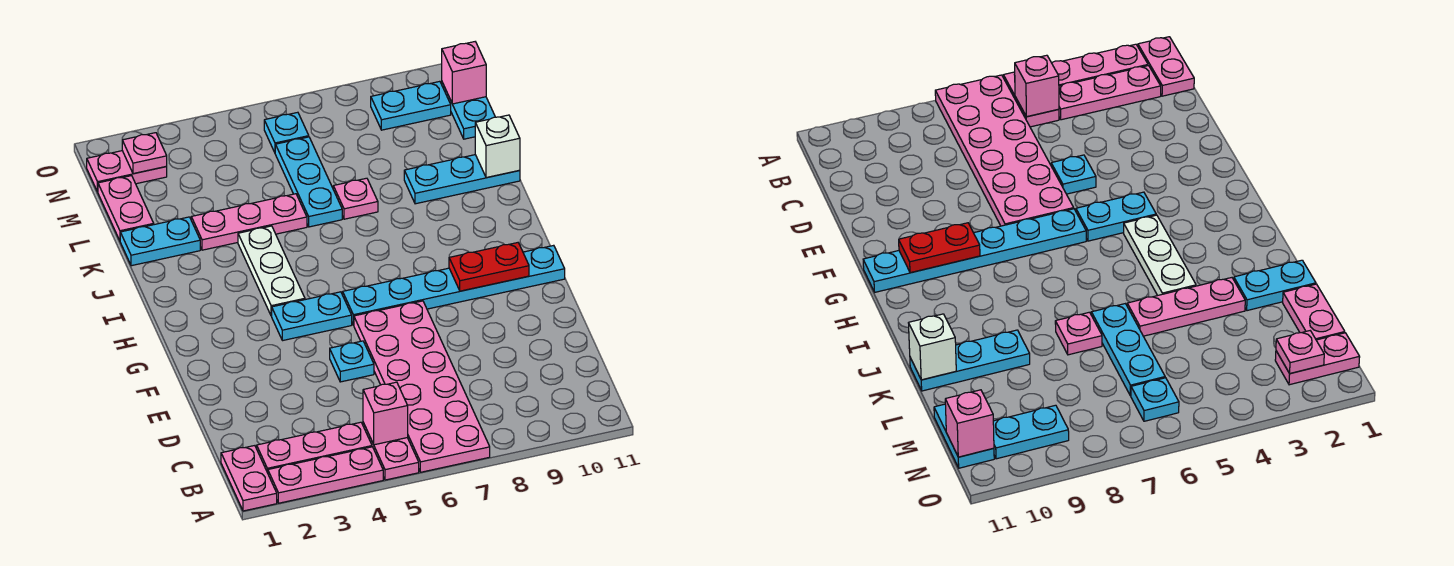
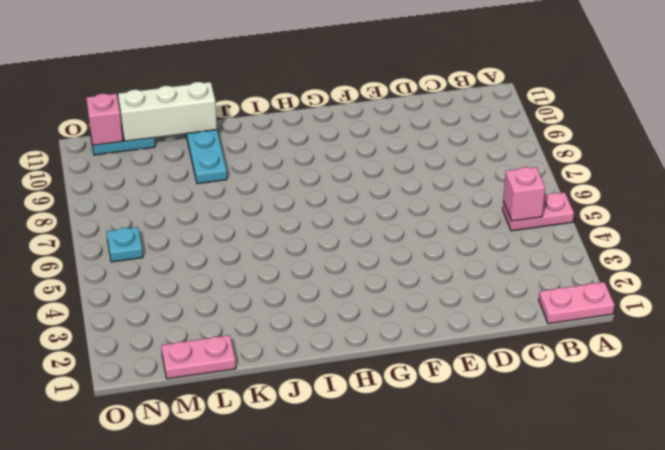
white brick K11:M11 level 2 -> white brick K11 level 2
none -> pink plate A2:A4 level 1
none -> pink plate A6:F7 level 1
none -> pink plate B2:B4 level 1

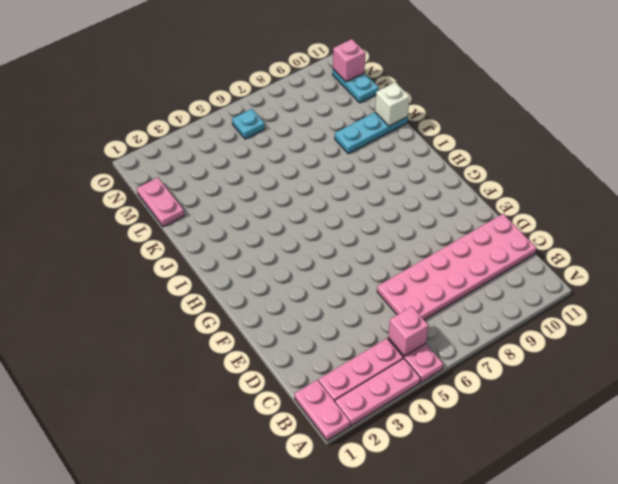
pink plate C6:D11 level 1 -> pink plate A6:F7 level 1
none -> cyan plate E5 level 1
none -> cyan plate G4:G5 level 1
none -> cyan plate G6:G11 level 1

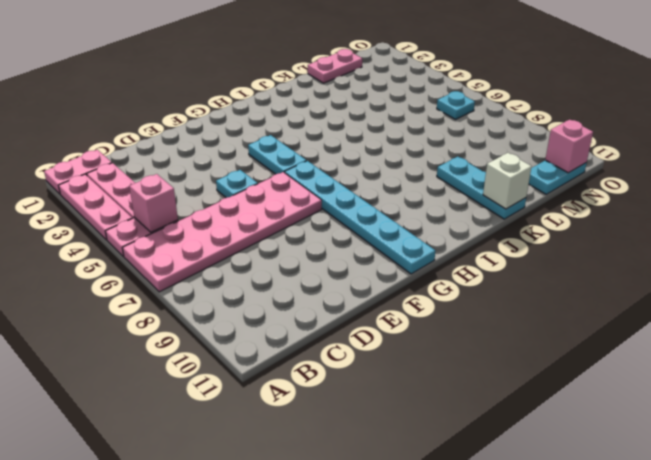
none -> white plate H4:J4 level 1
none -> cyan plate K1:K2 level 1
none -> pink plate K3:K5 level 1

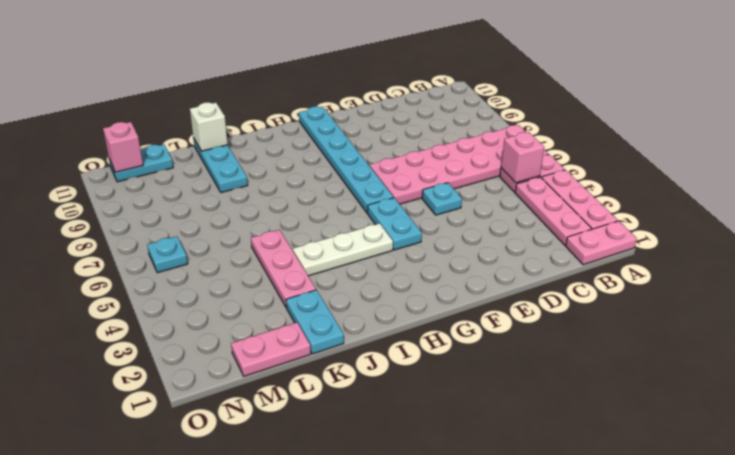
none -> cyan plate K6:M6 level 1
none -> pink plate K7 level 1
none -> pink plate N1:N2 level 1

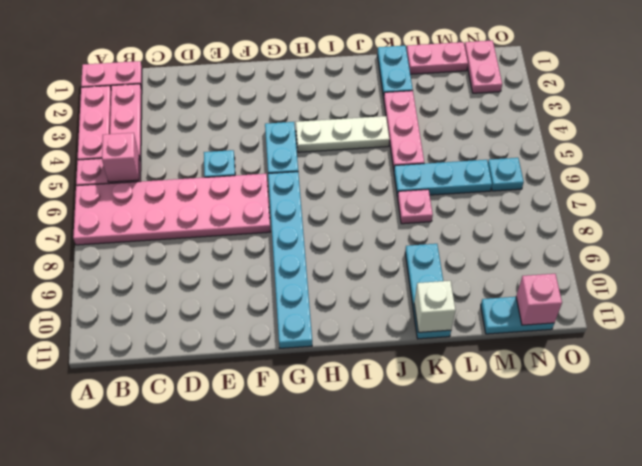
none -> cyan plate N9:N10 level 1
none -> red plate G9:G10 level 2
none -> pink plate N2 level 2

